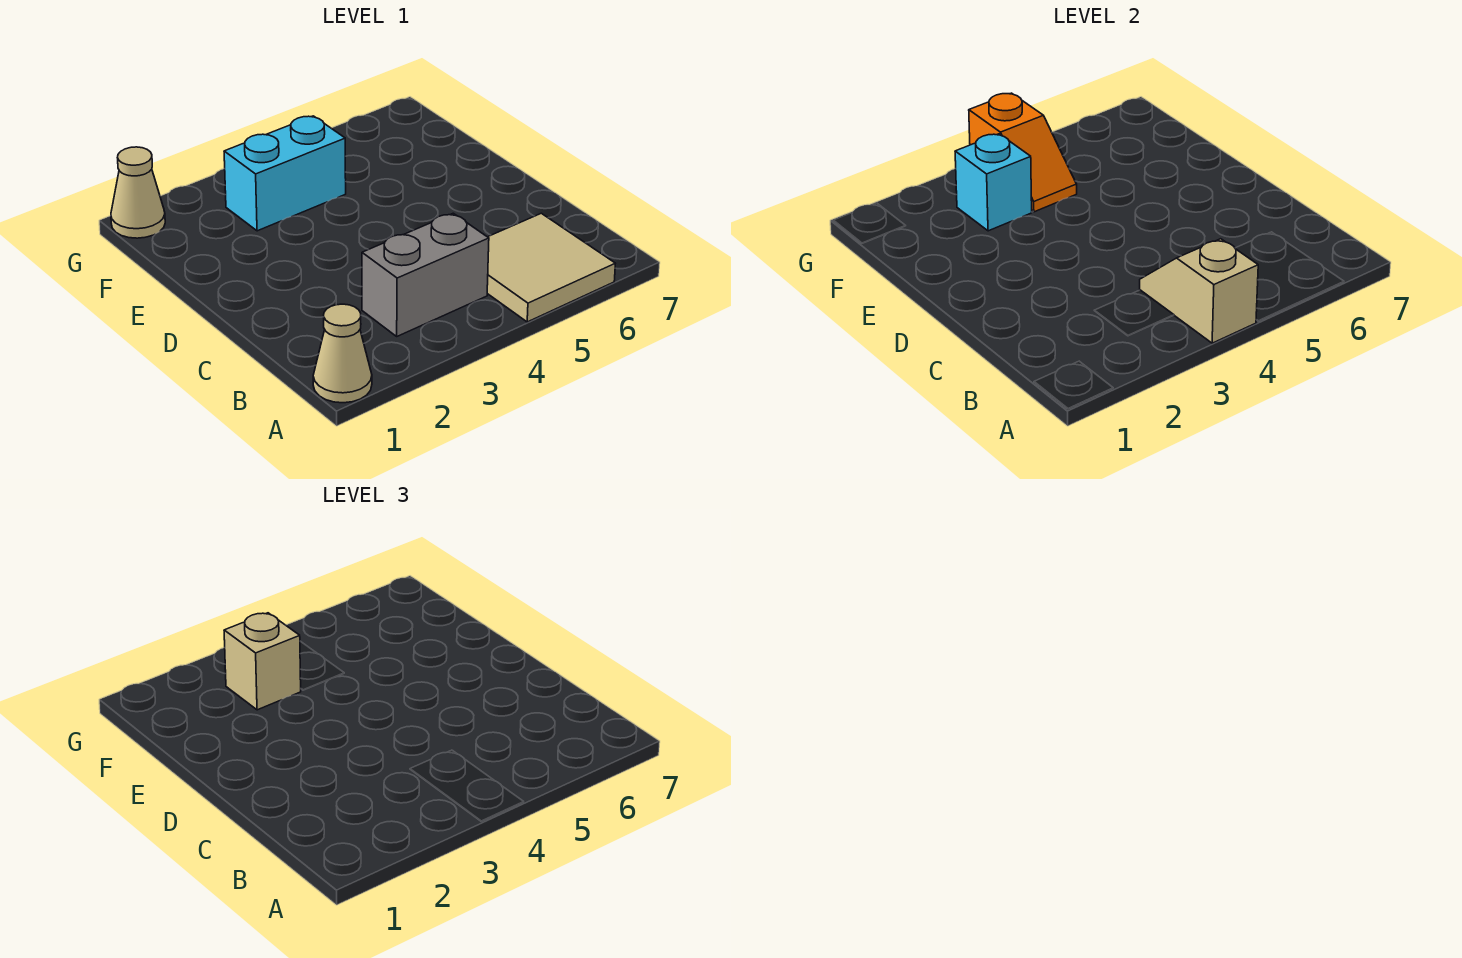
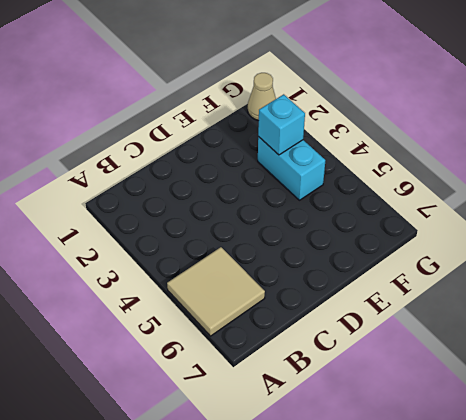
none -> tan cone A1 level 1
none -> grey brick B3:B4 level 1

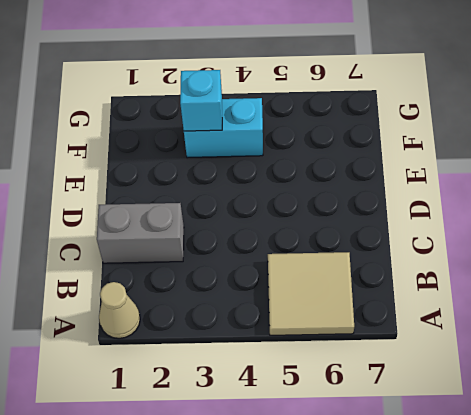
grey brick C1:C2 level 1 -> grey brick B3:B4 level 1
none -> tan cone G1 level 1
none -> tan slope A4:B4 level 2 top A

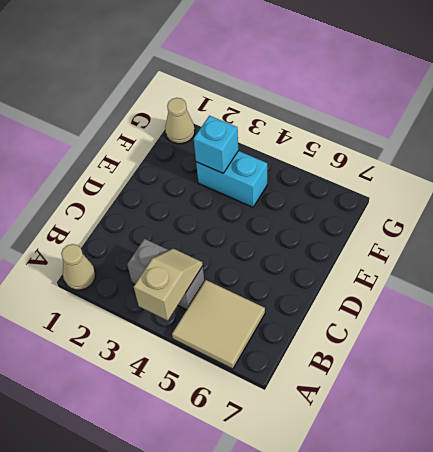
none -> orange slope F4:G4 level 2 top G
none -> tan brick F3 level 3

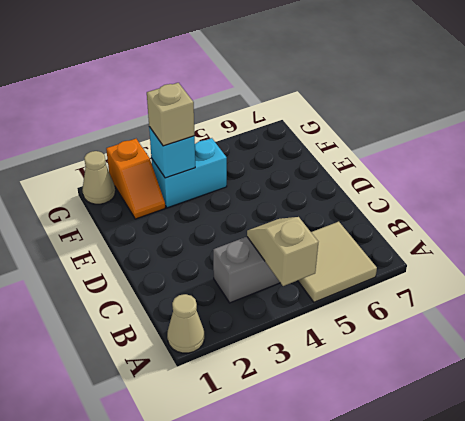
orange slope F2:G2 level 1 top G -> orange slope F4:G4 level 2 top G

